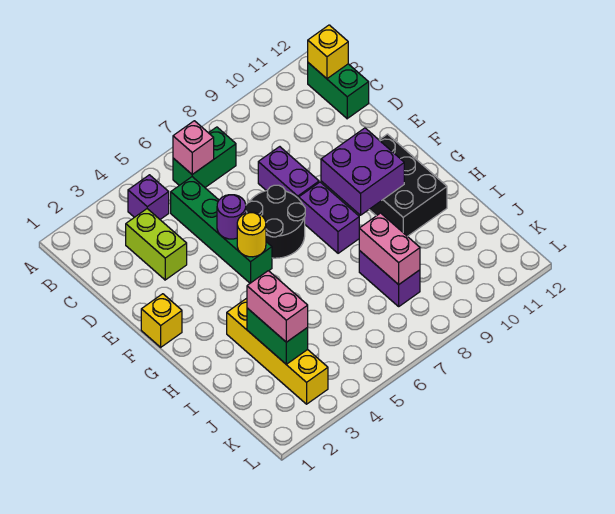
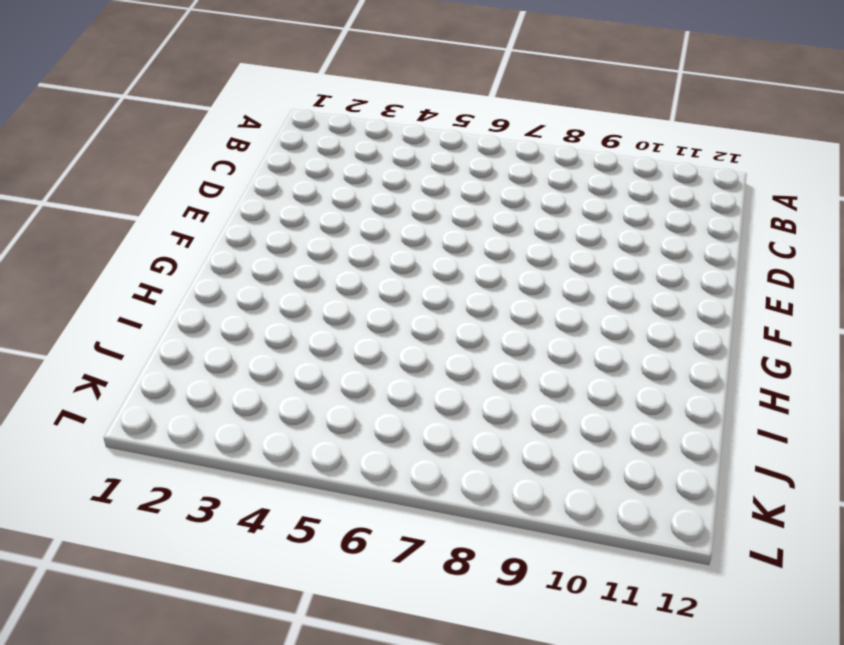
none -> purple brick B4 level 1
none -> green brick B6:B7 level 1
none -> green brick B12:C12 level 1

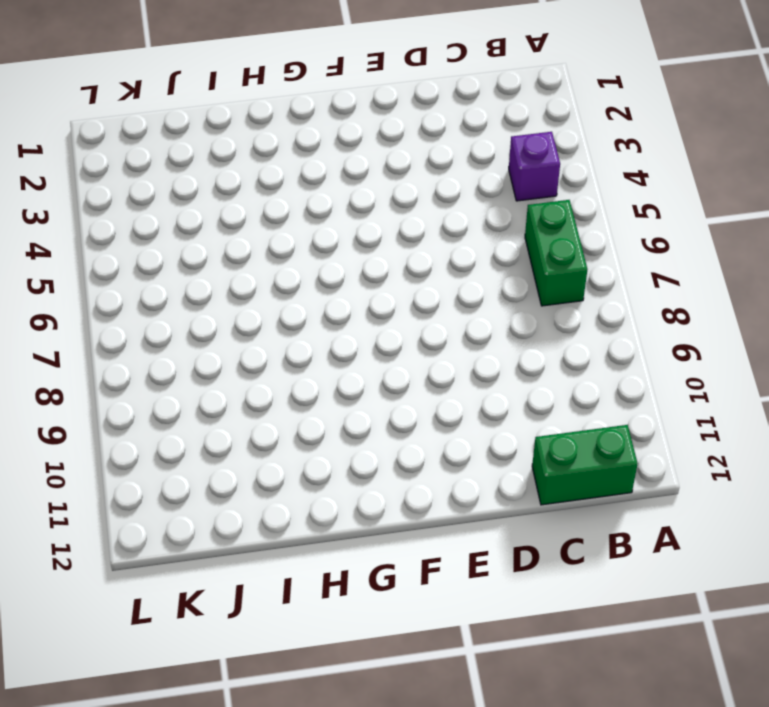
none -> lime brick C3:D3 level 1
none -> green brick C5:F5 level 1
none -> purple brick D8:E8 level 1

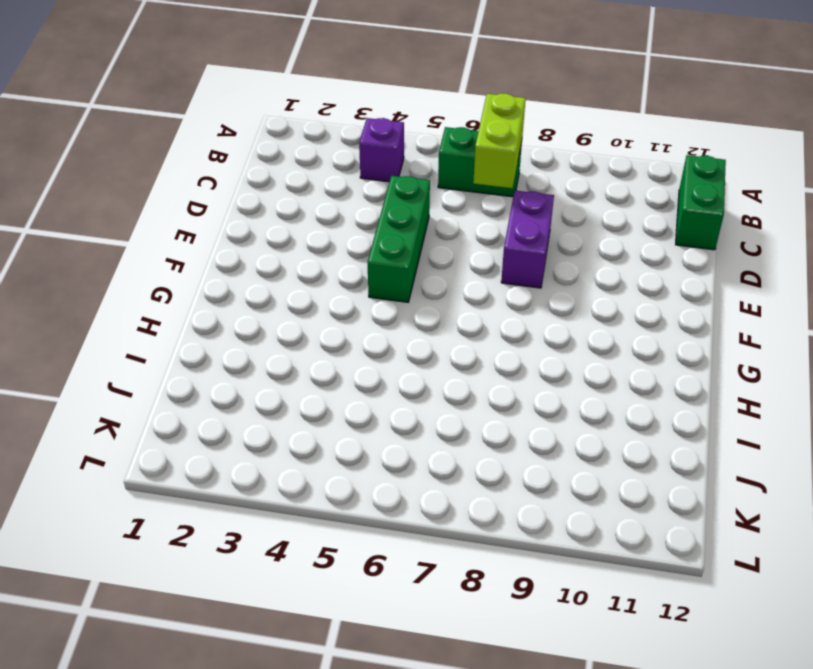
lime brick B7:C7 level 2 -> lime brick C3:D3 level 1
green brick D5:F5 level 1 -> green brick C5:F5 level 1
none -> black round brick E6:F7 level 1
none -> yellow brick F1 level 1
none -> purple brick F8:G8 level 1

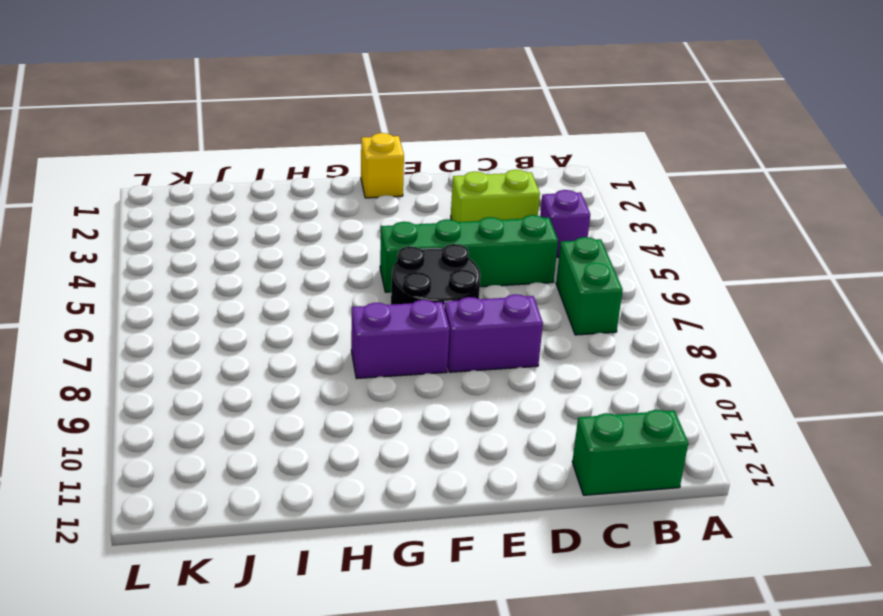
none -> black brick F10:H11 level 1
none -> yellow brick H3:K3 level 1
none -> purple brick I8:J8 level 1

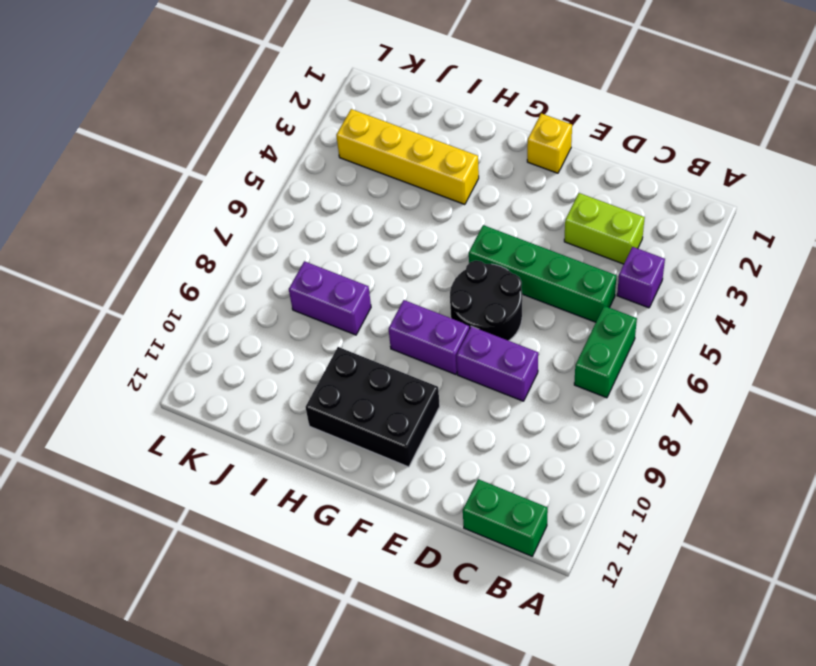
none -> pink brick B6 level 2
none -> yellow brick B12 level 2
none -> purple round brick E5 level 2

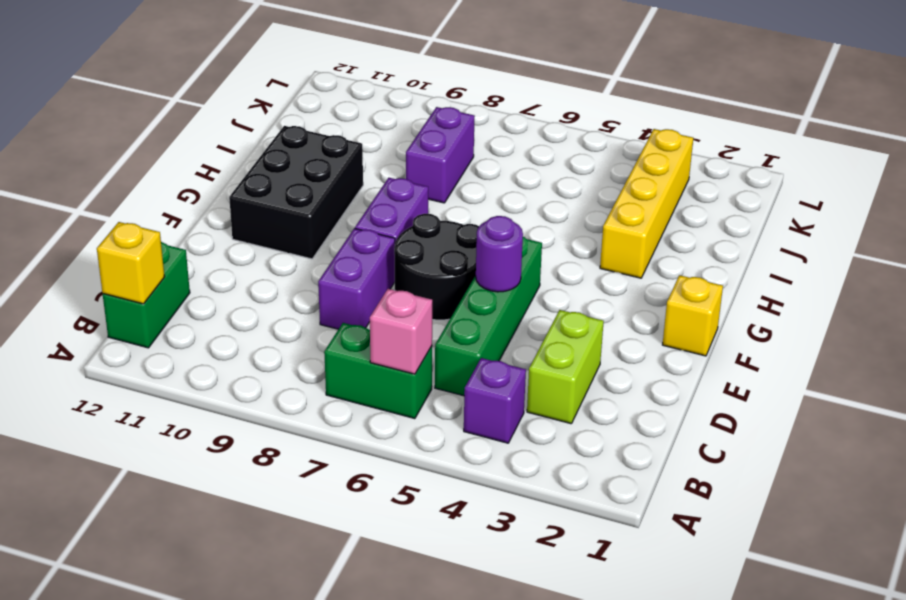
none -> yellow round brick F5 level 2
none -> purple brick F9:G10 level 2
none -> green brick I3:J3 level 2

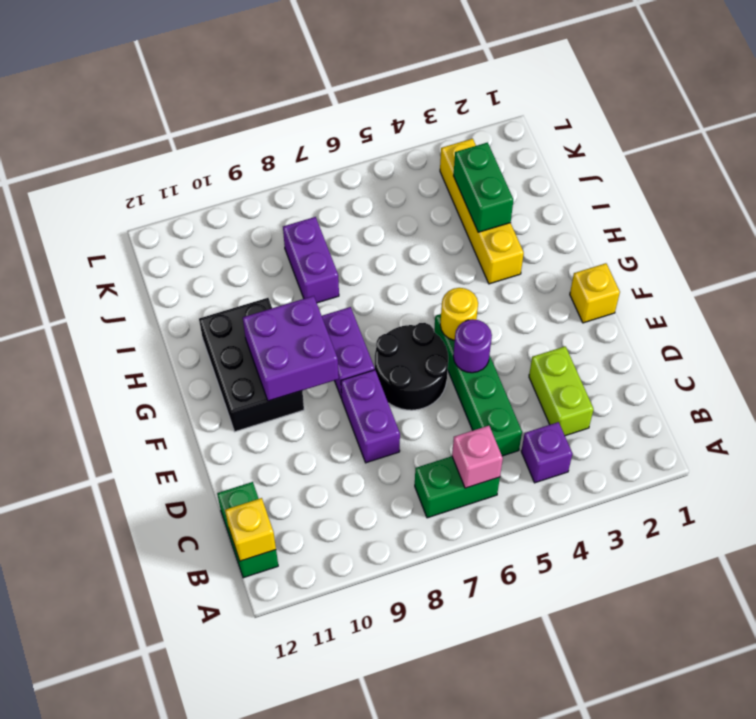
none -> pink brick I8:J8 level 2
none -> pink brick I3:J3 level 3

